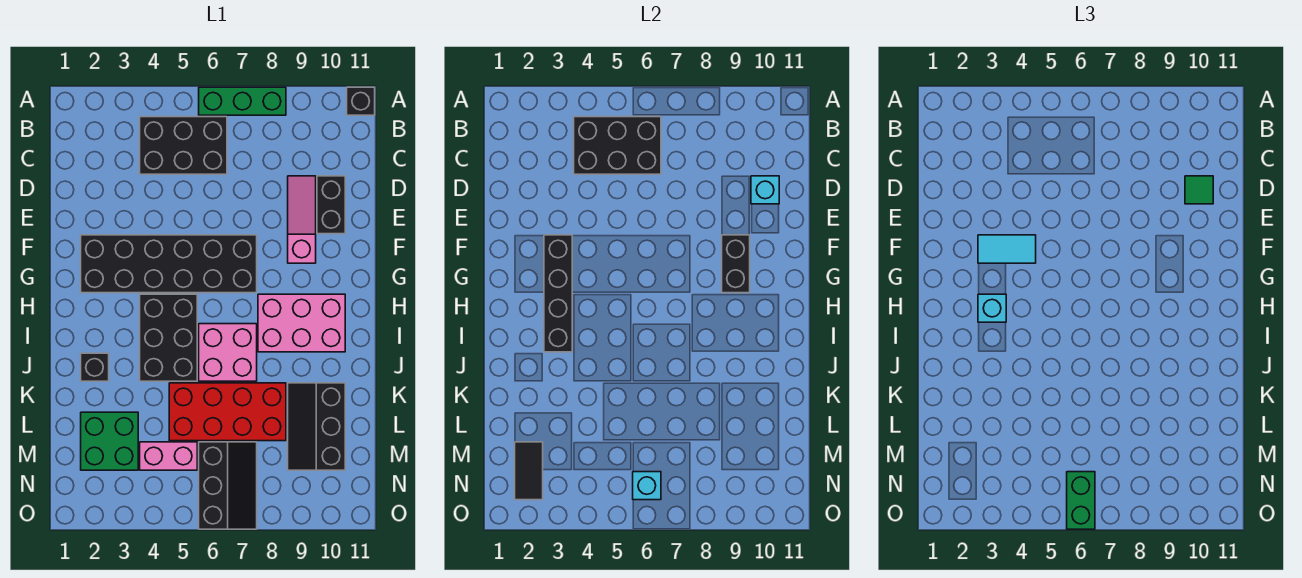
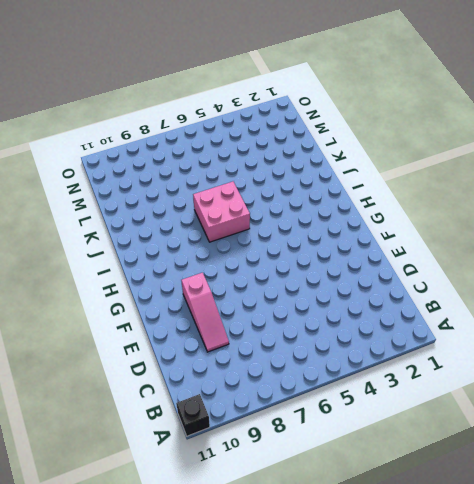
none -> green brick A6:A8 level 1
none -> black brick B4:C6 level 1
none -> black brick D10:E10 level 1

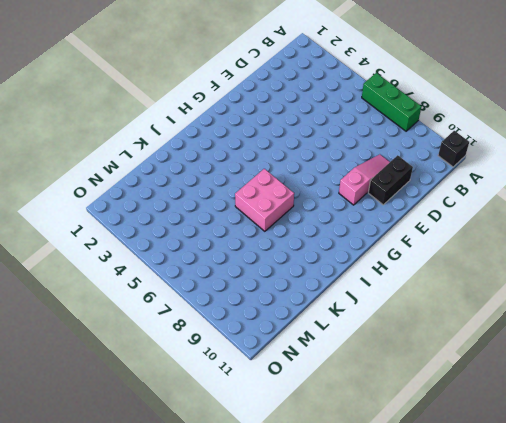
none -> black brick B4:C6 level 1
none -> black brick F2:G7 level 1
none -> black brick H4:J5 level 1

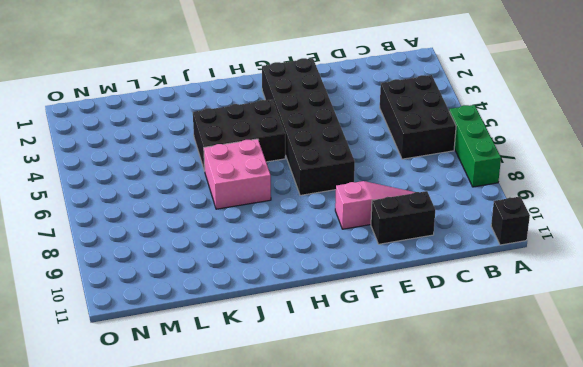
none -> pink brick H8:I10 level 1
none -> black brick J2 level 1
none -> red brick K5:L8 level 1

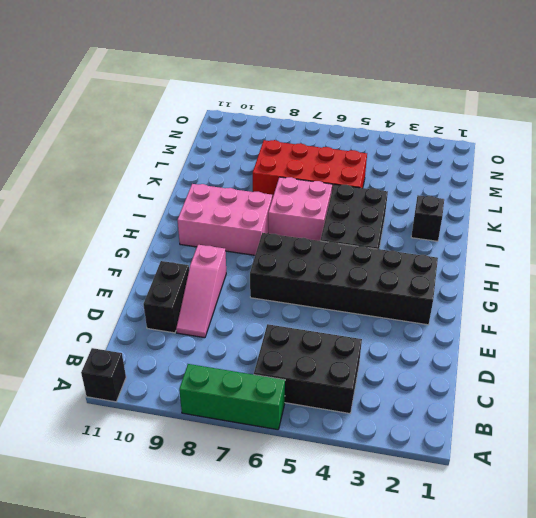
none -> black slope K9:M10 level 1 top 10
none -> green brick L2:M3 level 1
none -> pink brick M4:M5 level 1

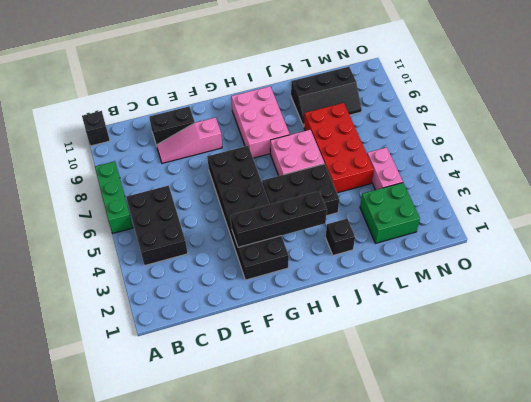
none -> black slope M6:O7 level 1 top 6
none -> black brick B4:C6 level 2
none -> cyan brick D10 level 2

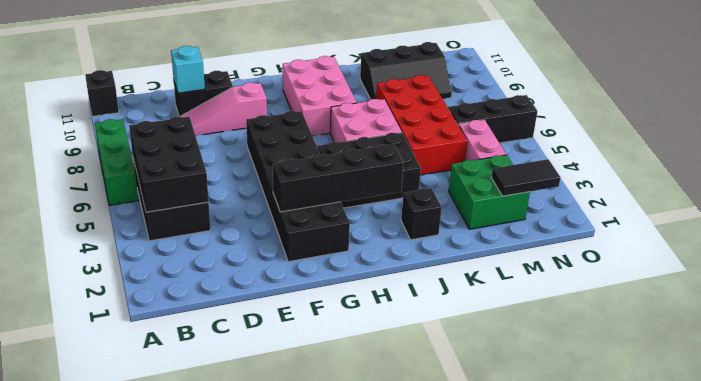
none -> black brick F9:G9 level 2
none -> cyan brick N6 level 2
none -> green tile D10 level 3

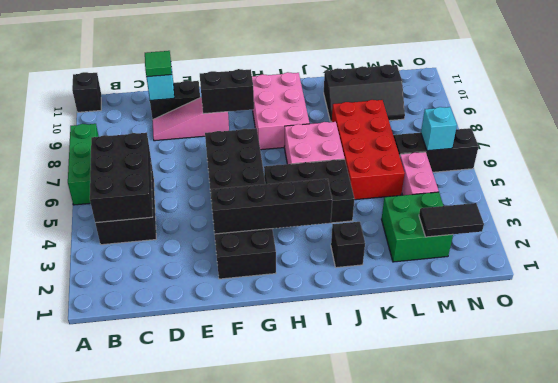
none -> cyan tile F3:F4 level 3
none -> cyan brick H3 level 3
none -> green brick N6:O6 level 3

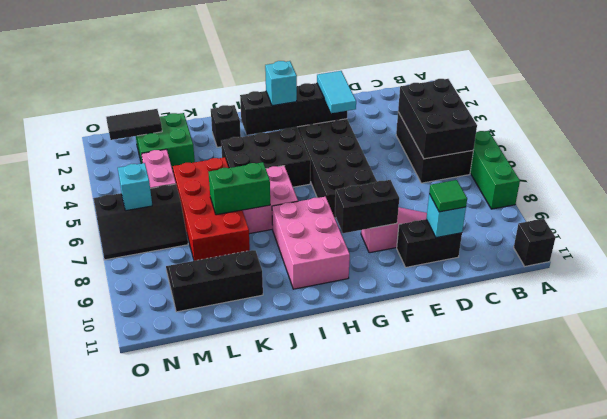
green brick J7:K7 level 2 -> green brick N6:O6 level 3

